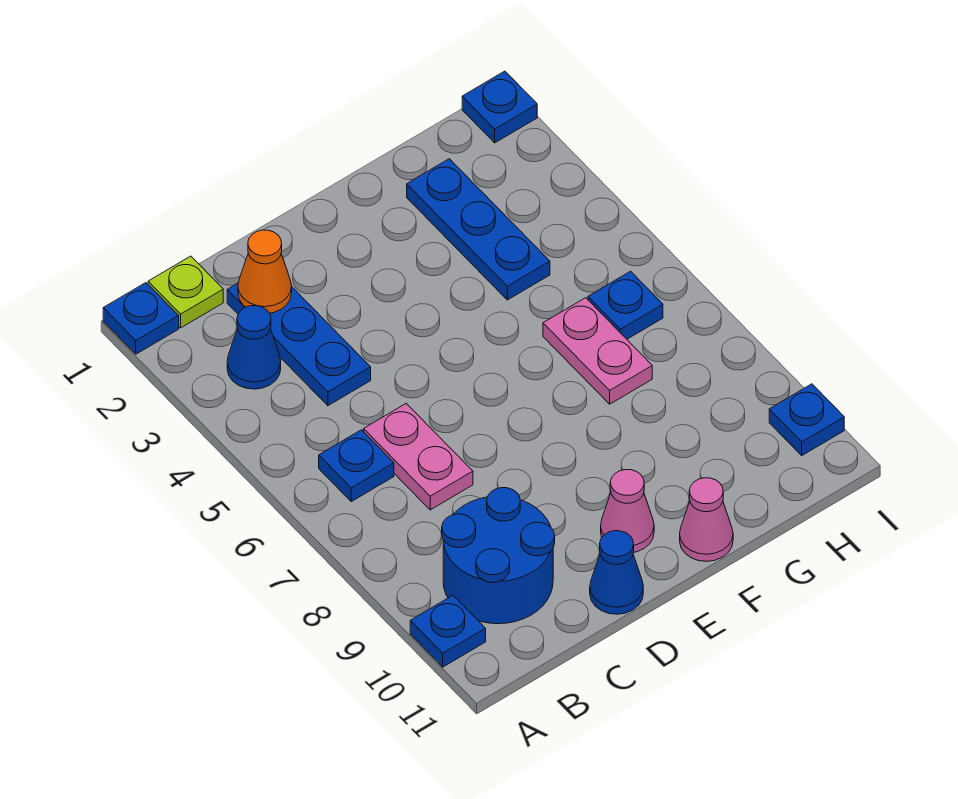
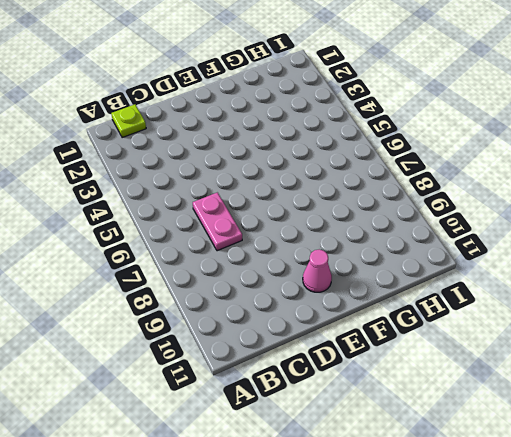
none -> blue plate A1 level 1
none -> blue plate A10 level 1
none -> blue cone B3 level 1

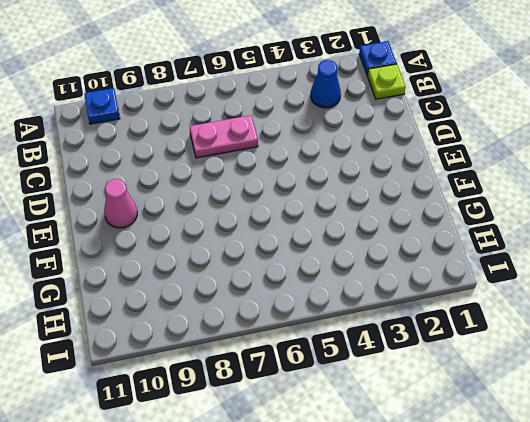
none -> blue plate B6 level 1
none -> blue round brick B9:C10 level 1
none -> blue plate C2:C4 level 1

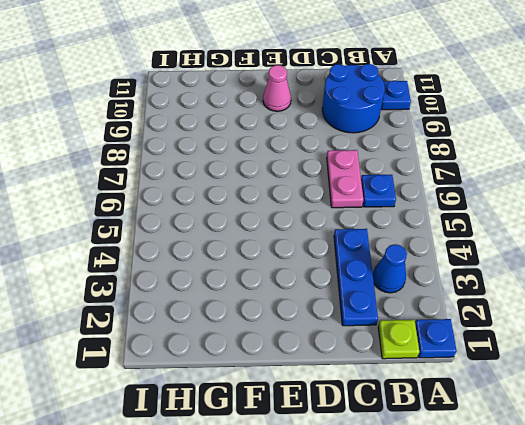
none -> blue cone D11 level 1
none -> pink cone F11 level 1
none -> blue plate G2:G4 level 1

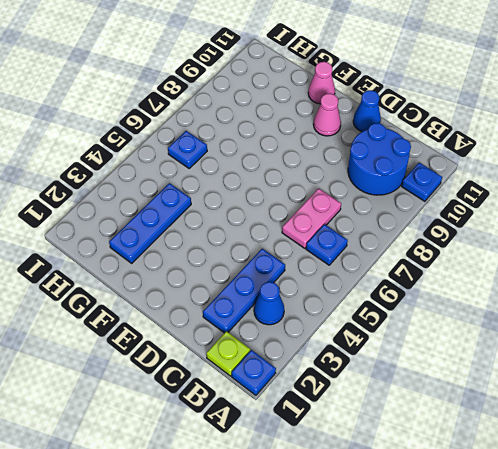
none -> pink plate G6:G7 level 1
none -> blue plate I1 level 1
none -> blue plate I10 level 1

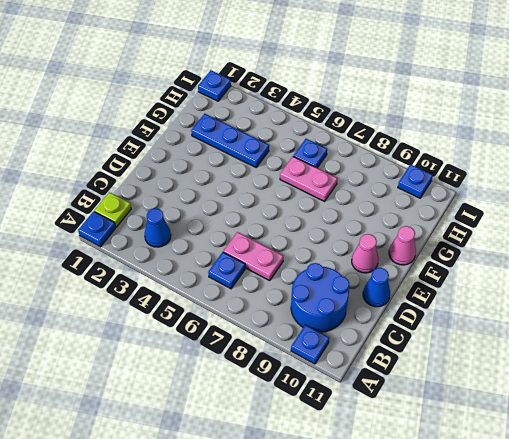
none -> blue plate C2:C4 level 1
none -> orange cone C2 level 2

